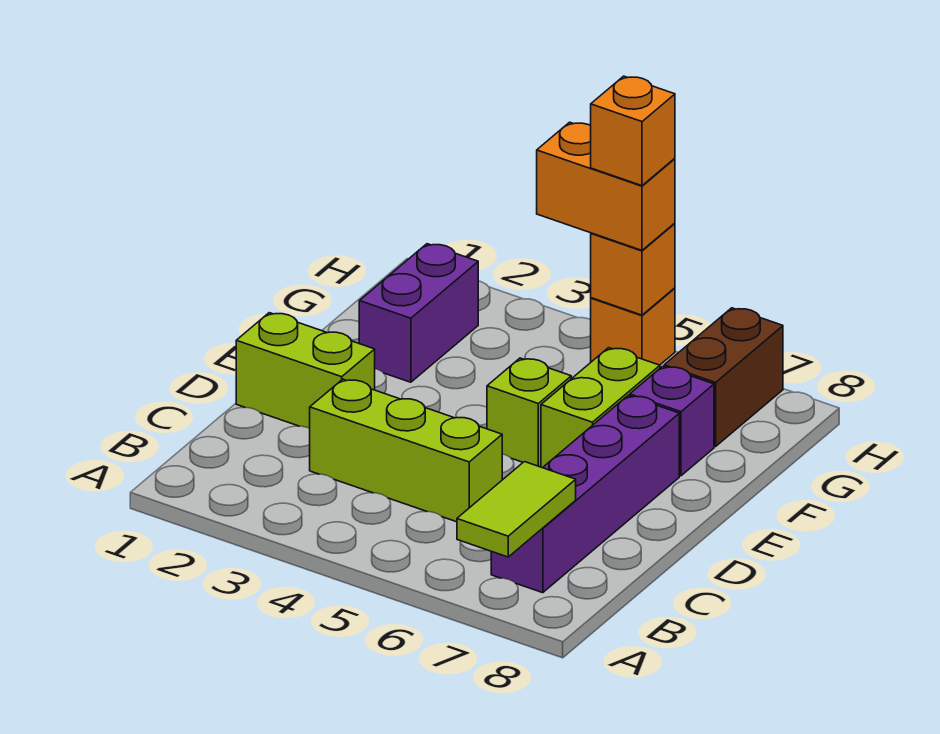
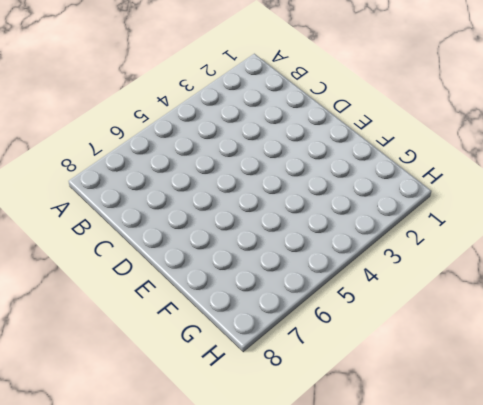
none -> purple brick B7:E7 level 1
none -> lime brick C3:C5 level 1
none -> lime brick D1:D2 level 1

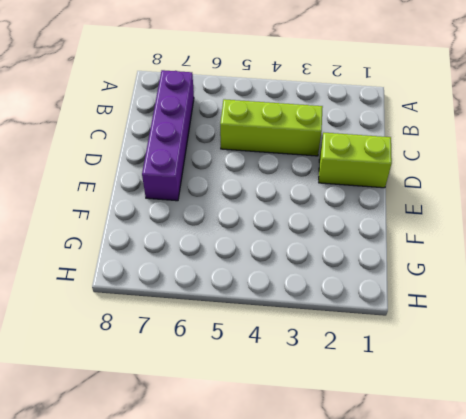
none -> lime brick E5 level 1
none -> lime brick E6:F6 level 1
none -> purple brick F2:G2 level 1

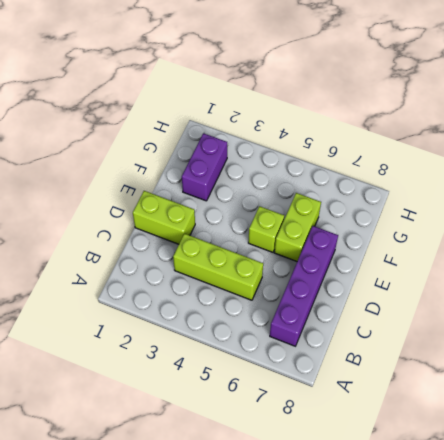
none -> purple brick F7 level 1
none -> brown brick G7:H7 level 1
none -> orange brick H5 level 1

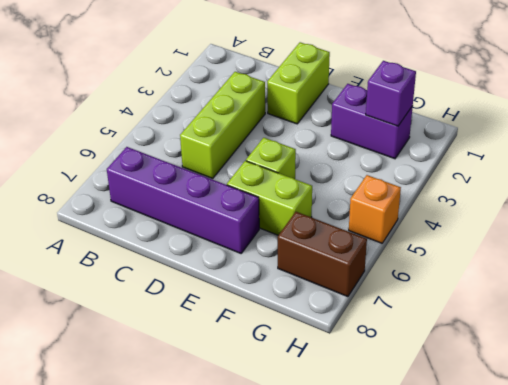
purple brick G2 level 2 -> purple brick F7 level 1
none -> lime tile A7:B7 level 2
none -> orange brick H5 level 2
none -> orange brick H4:H5 level 3

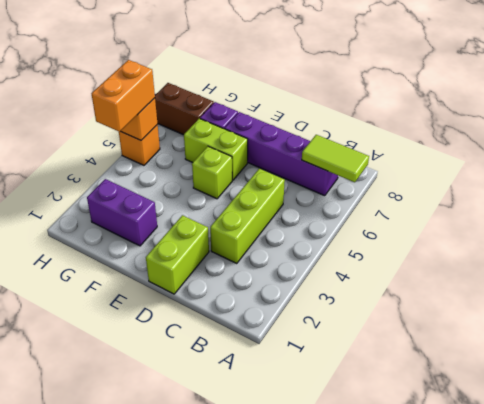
none -> orange brick H5 level 4

